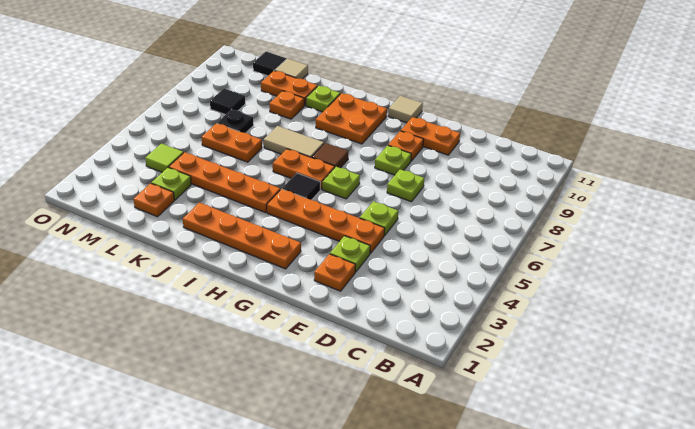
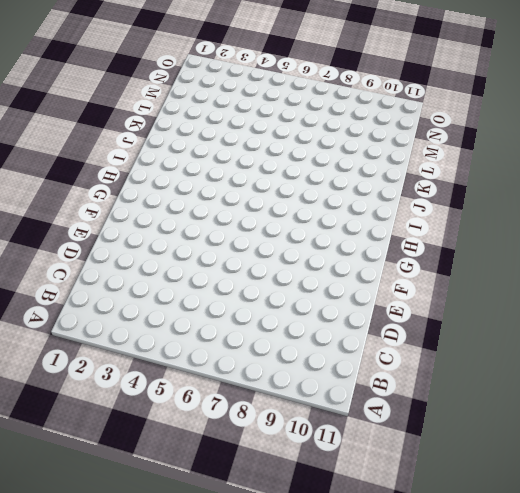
none -> orange plate E2 level 1
none -> lime plate E3 level 1
none -> orange plate E4:H4 level 1

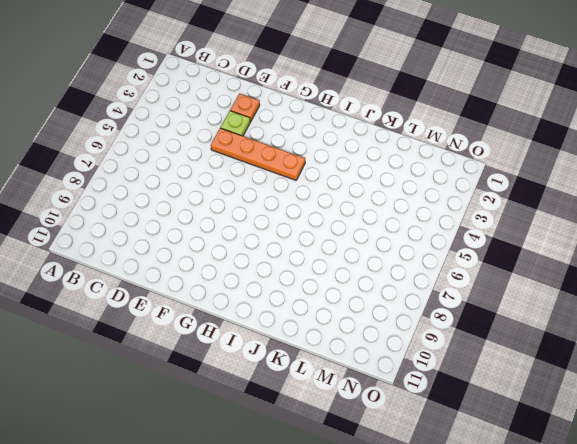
none -> lime plate E5 level 1
none -> lime plate E7 level 1
none -> orange plate E10:F10 level 1

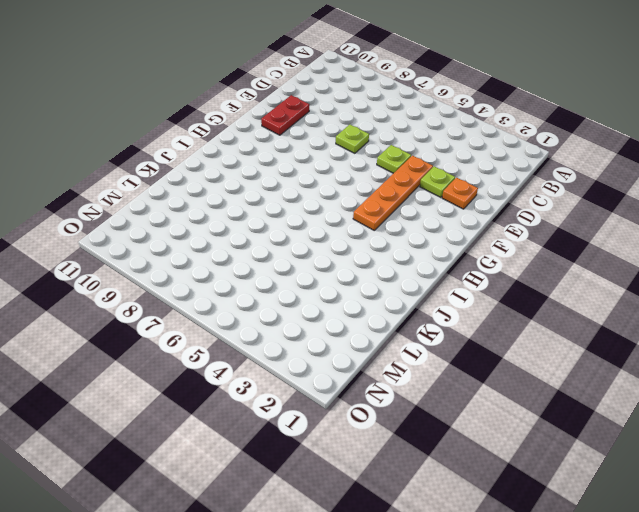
red plate E10:F10 level 1 -> orange plate E10:F10 level 1
none -> lime plate F8 level 1
none -> orange plate F9 level 1
none -> orange plate G2:J2 level 1

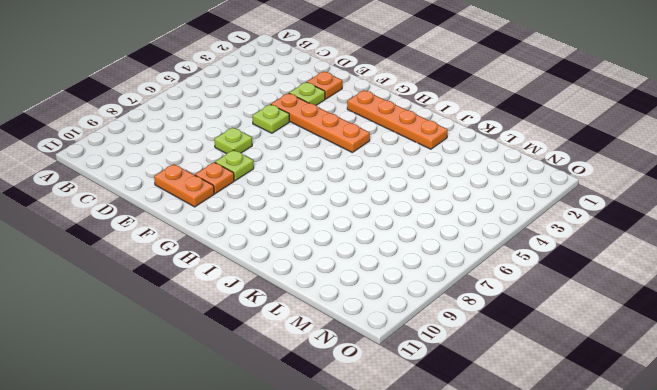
none -> lime plate G6 level 1
none -> tan tile G11 level 1
none -> black tile H5 level 1

